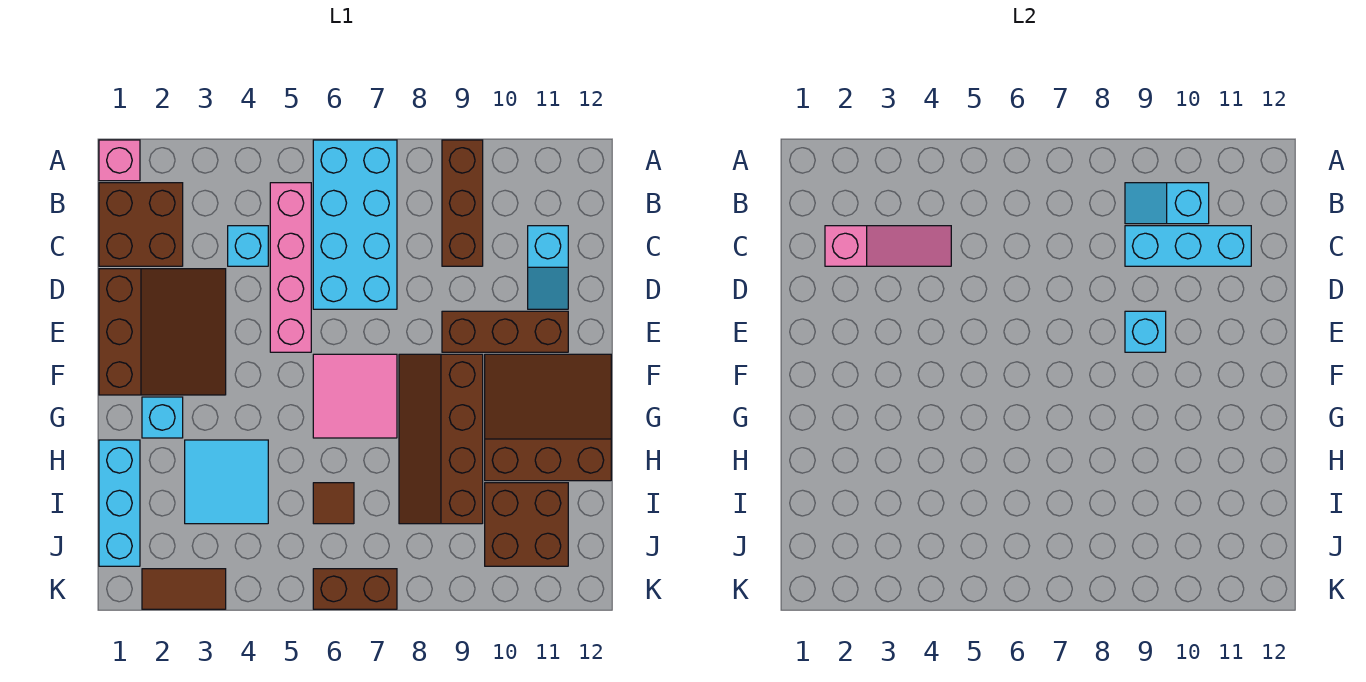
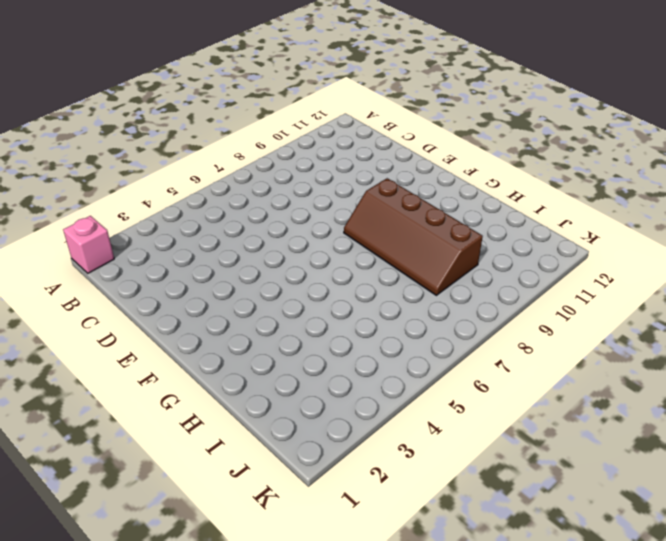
none -> cyan brick A6:D7 level 1
none -> brown brick A9:C9 level 1
none -> brown brick B1:C2 level 1

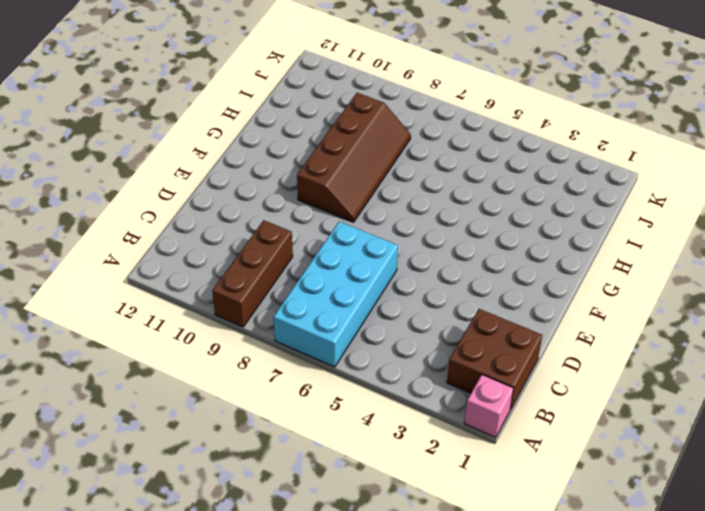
none -> pink brick B5:E5 level 1
none -> cyan brick C4 level 1
none -> cyan slope C11:D11 level 1 top C

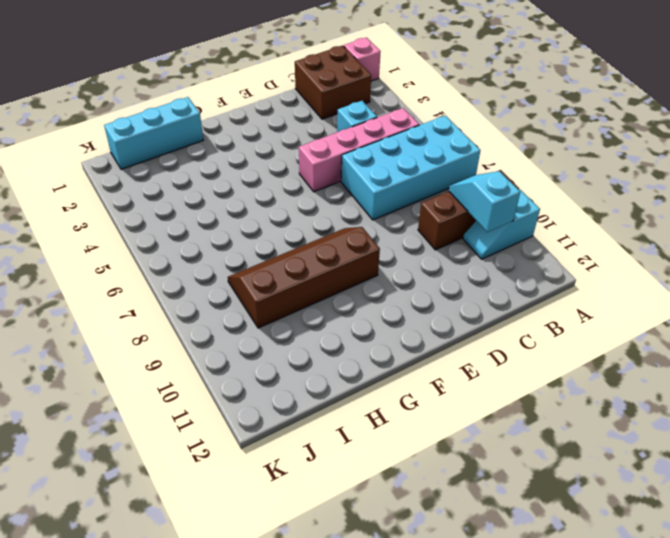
cyan slope A10:B10 level 1 top A -> cyan slope C11:D11 level 1 top C
none -> brown slope D1:F3 level 1 top 1
none -> brown brick E9:E11 level 1
none -> pink tile F6:G7 level 1

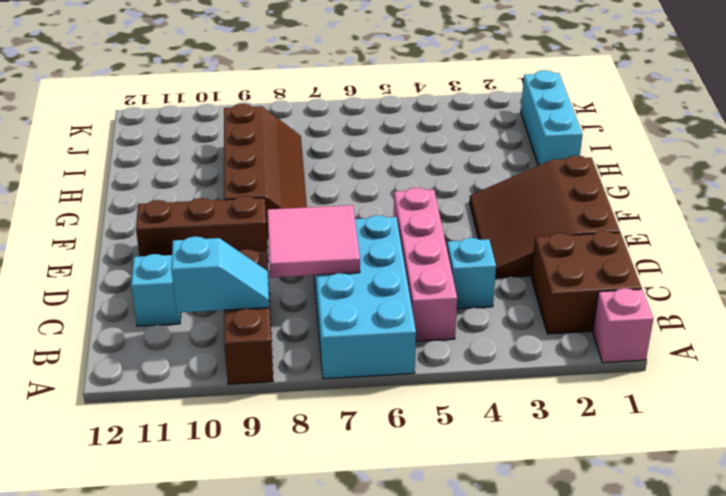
pink tile C7:D8 level 2 -> pink tile F6:G7 level 1
none -> brown slope F10:H12 level 1 top H
none -> cyan brick G2 level 1
none -> cyan tile H3:I4 level 1

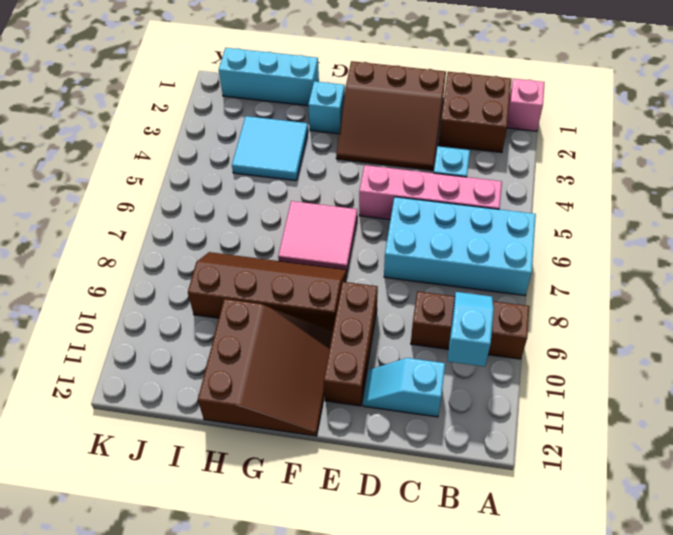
none -> brown tile I6 level 1
none -> brown brick I10:J11 level 1
none -> brown tile K2:K3 level 1

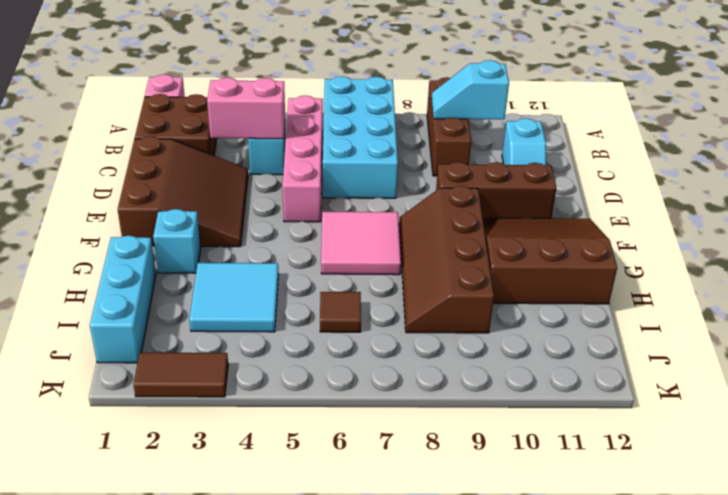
pink brick C3:C4 level 2 -> pink slope C2:C4 level 2 top 2
none -> brown brick I10:J11 level 1
none -> brown brick K6:K7 level 1
none -> cyan brick C9:C11 level 2

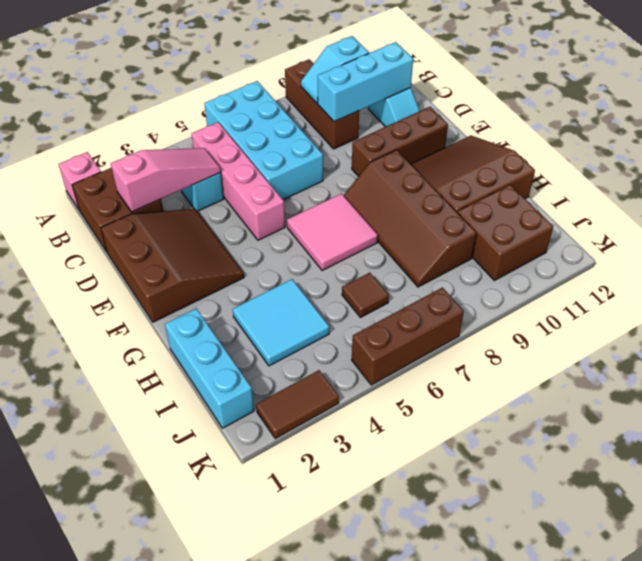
brown brick K5:K7 level 1 -> brown brick K6:K7 level 1
none -> cyan brick G2 level 1
none -> cyan brick E9 level 2

